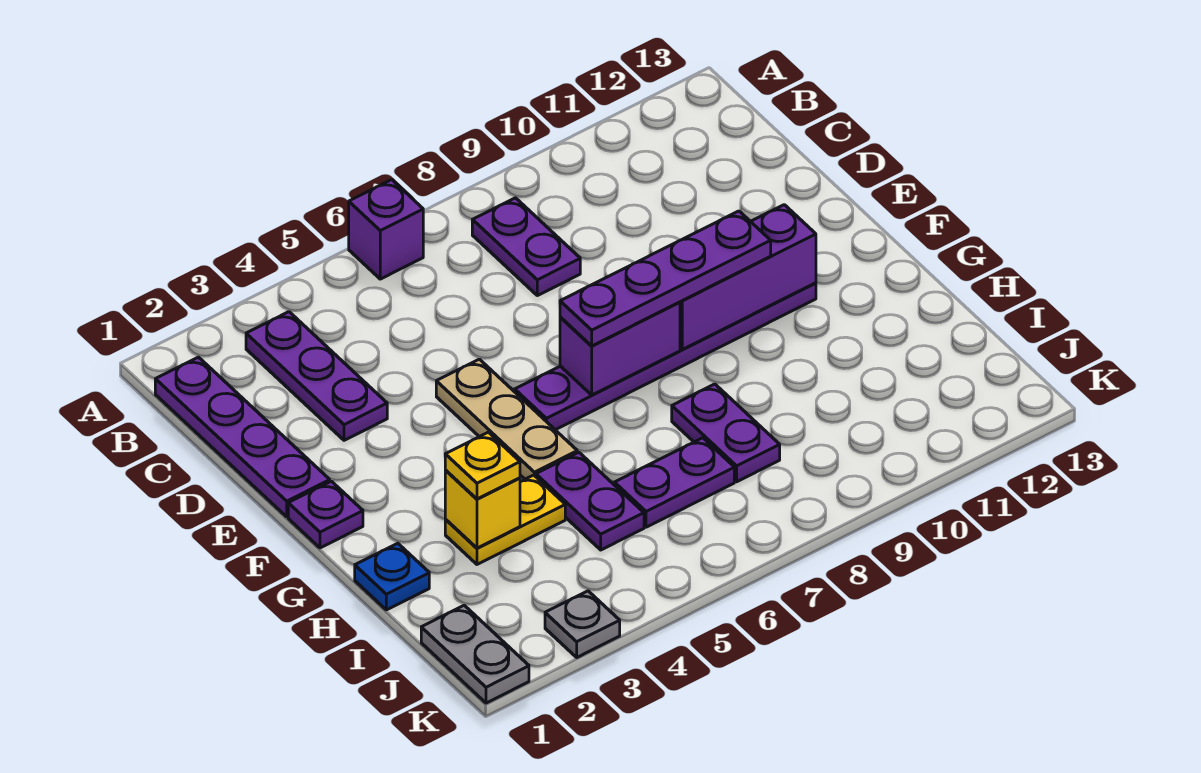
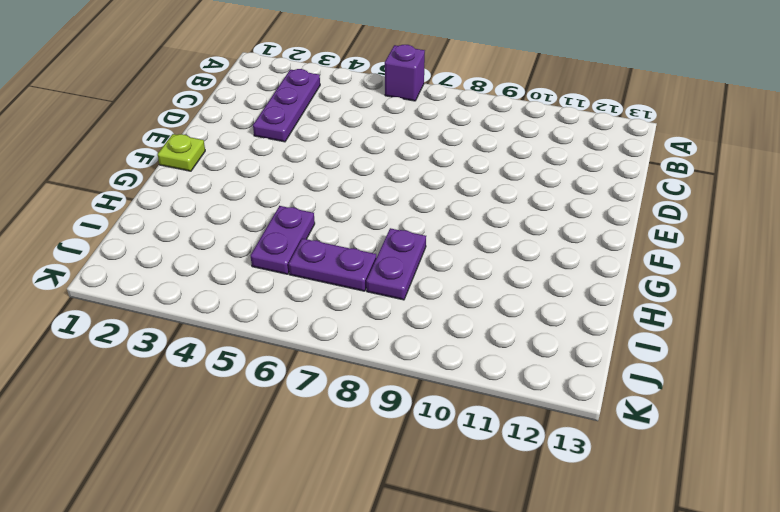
lime plate F1 level 1 -> purple plate F1 level 1
none -> purple plate B1:E1 level 1
none -> purple plate B8:C8 level 1
none -> tan plate E5:G5 level 1

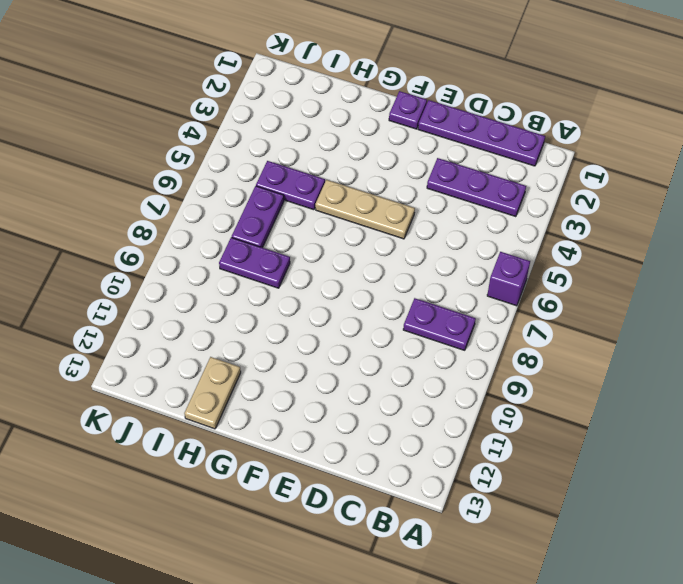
tan plate H12:H13 level 1 -> none
none -> purple plate F6:F11 level 1
none -> blue plate H1 level 1
none -> yellow plate H3:H4 level 1

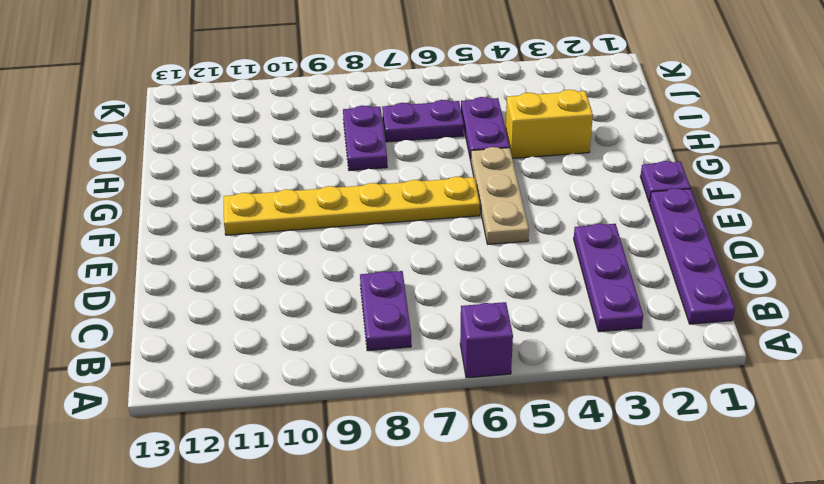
yellow plate F6:F11 level 1 -> purple plate F6:F11 level 1
yellow brick H3:H4 level 1 -> yellow plate H3:H4 level 1
none -> blue plate H1 level 1
none -> grey plate J1:K1 level 1
none -> grey plate K3 level 1

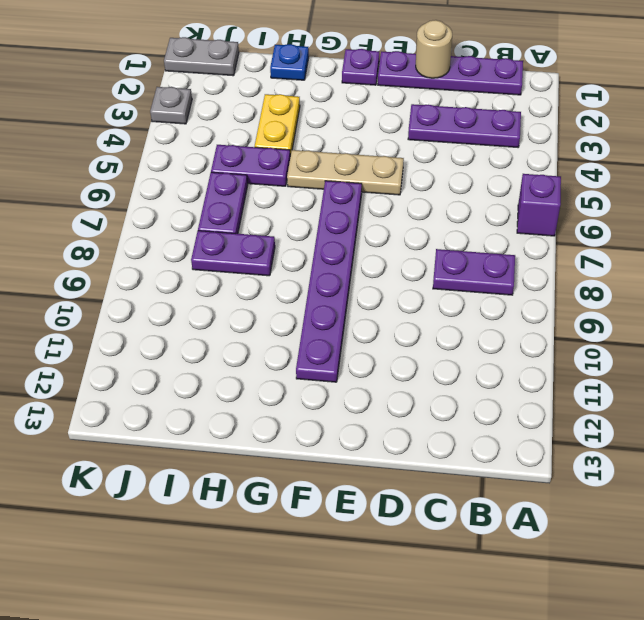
tan round brick D1 level 2 -> none
none -> purple brick F7:F8 level 2
none -> purple brick F9:F11 level 2
none -> yellow brick H3 level 2

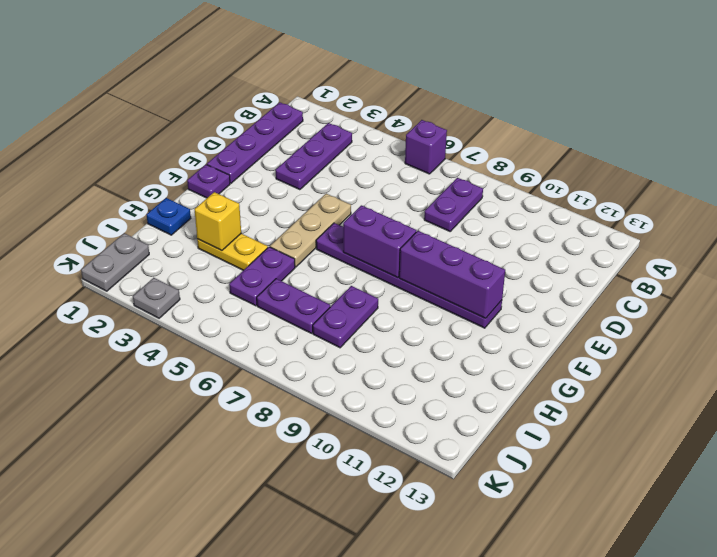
none -> purple plate F7:F10 level 3
none -> yellow plate H3 level 3

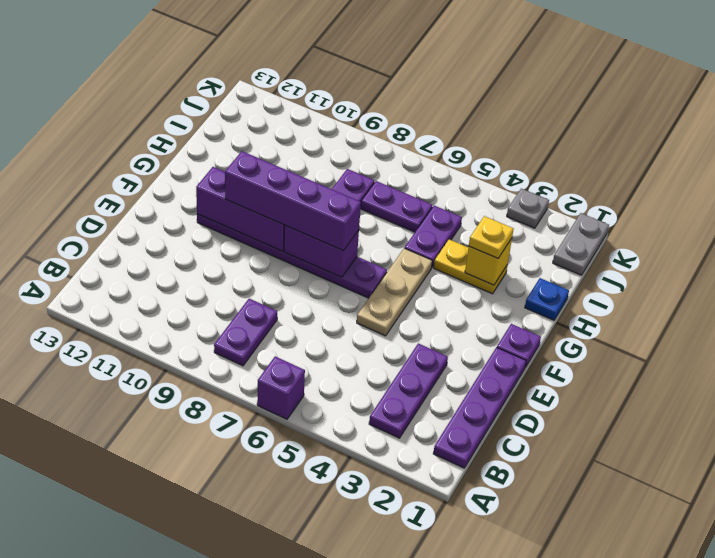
purple brick F7:F10 level 3 -> purple plate F7:F10 level 3

